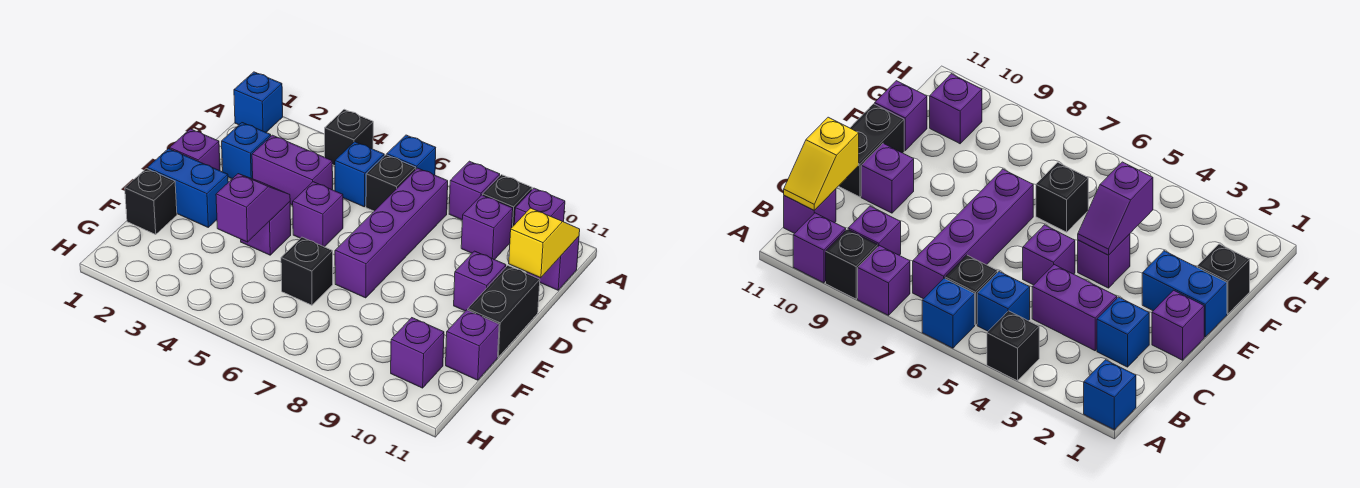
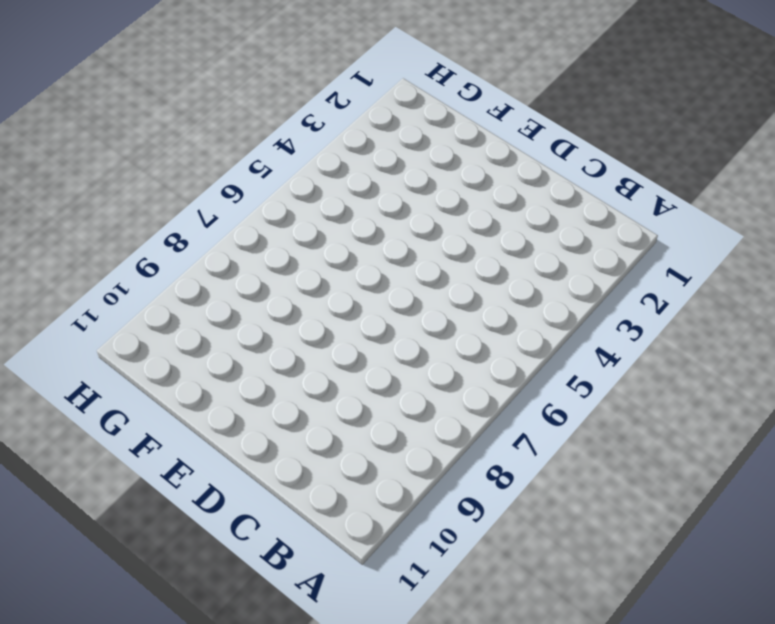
none -> blue brick A1 level 1
none -> black brick A4 level 1
none -> blue brick A6 level 1

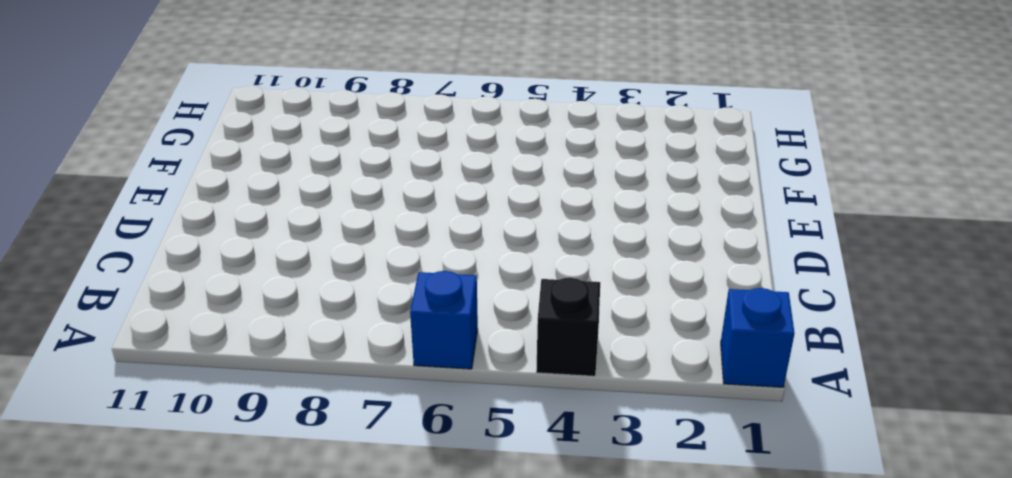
none -> purple brick A8 level 1
none -> black brick A9 level 1
none -> purple brick A10 level 1

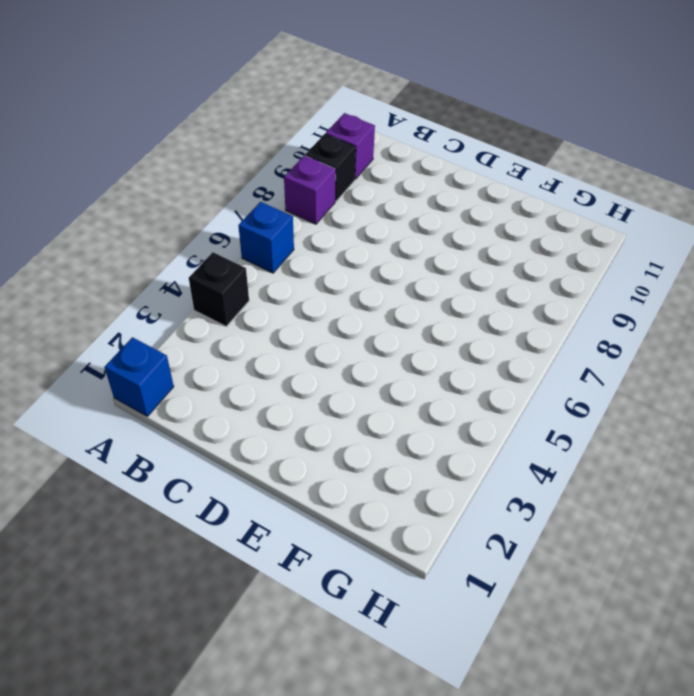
none -> blue brick B5 level 1
none -> black brick B6 level 1
none -> purple brick B7:E7 level 1

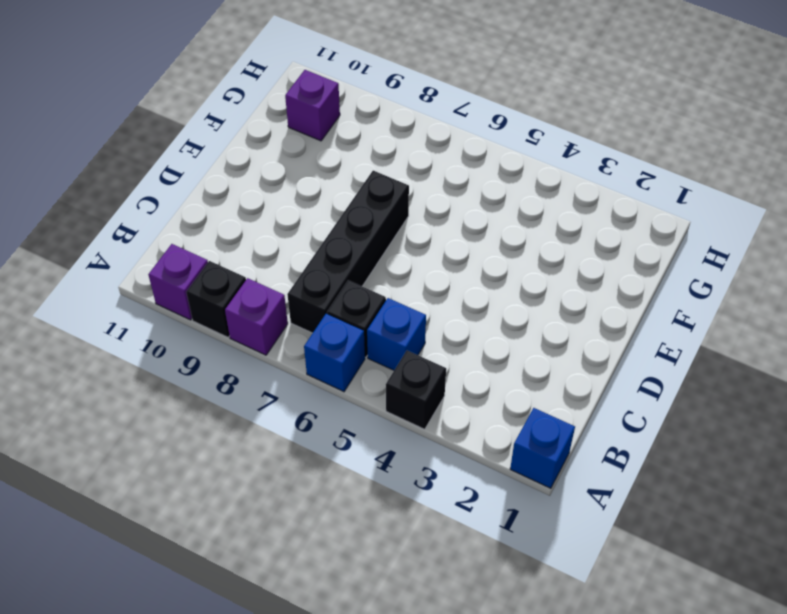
black brick B7:E7 level 1 -> purple brick B7:E7 level 1
none -> purple brick B9 level 1
none -> purple brick B11 level 1
none -> blue brick C2 level 1

